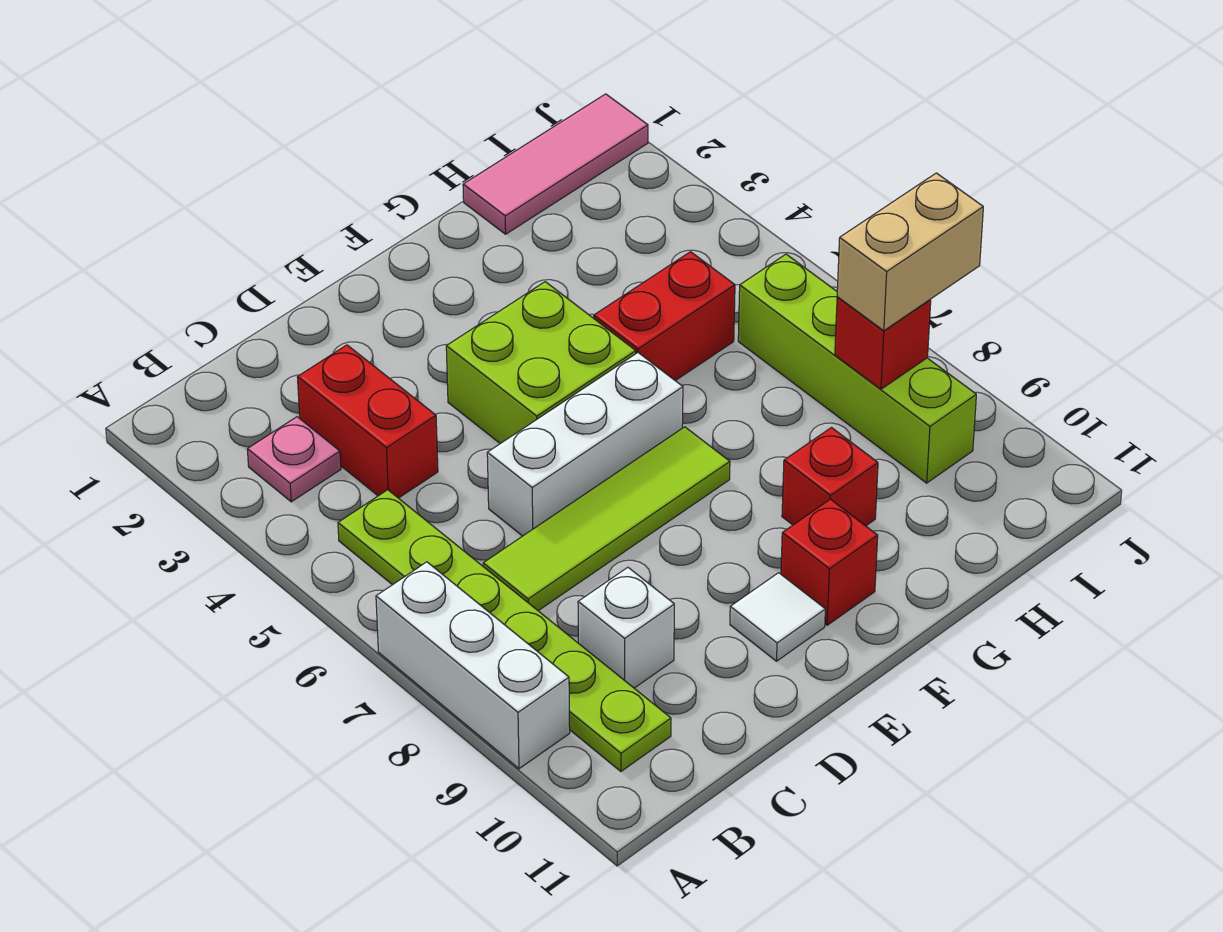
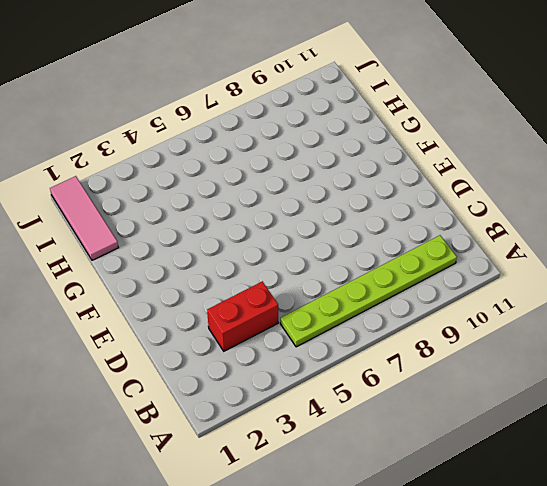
none -> white brick A7:A9 level 1
none -> pink plate B3 level 1
none -> lime tile C7:F7 level 1

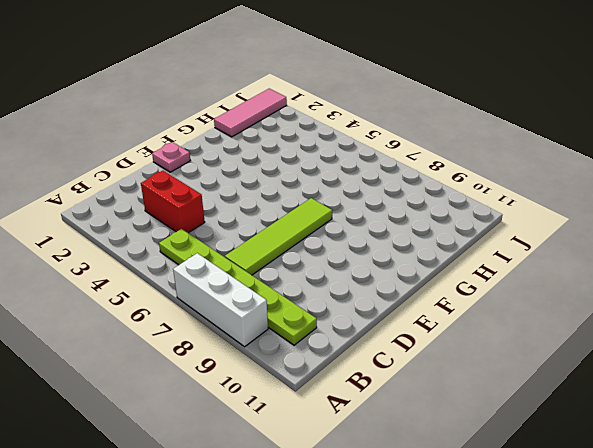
pink plate E1 level 1 -> pink plate B3 level 1
none -> white brick C9 level 1
none -> white brick D6:F6 level 1
none -> lime brick E4:F5 level 1

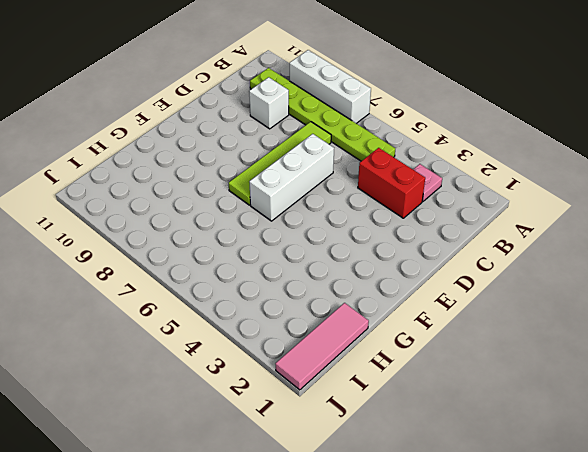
none -> lime brick E4:F5 level 1
none -> white tile E10 level 1
none -> red brick F10 level 1

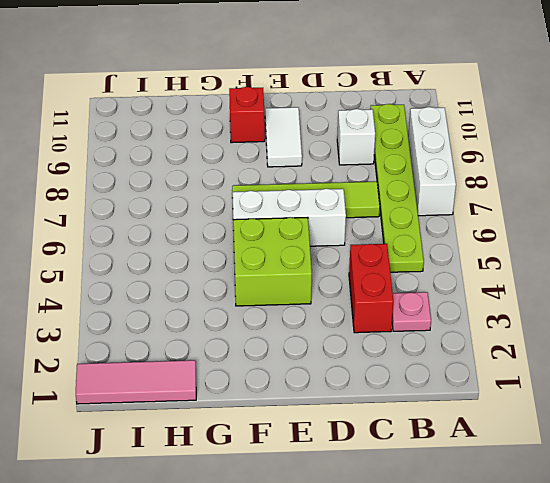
white tile E9:E10 level 1 -> white tile E10 level 1
none -> red brick G5:H5 level 1
none -> red brick G9 level 1
none -> lime brick I6:I9 level 1

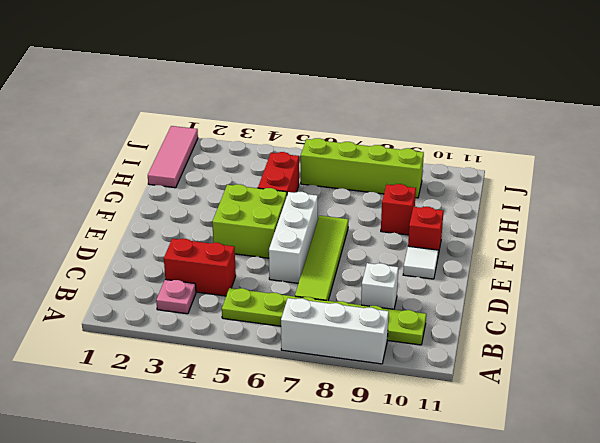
none -> red brick I8 level 2
none -> tan brick I8:J8 level 3

